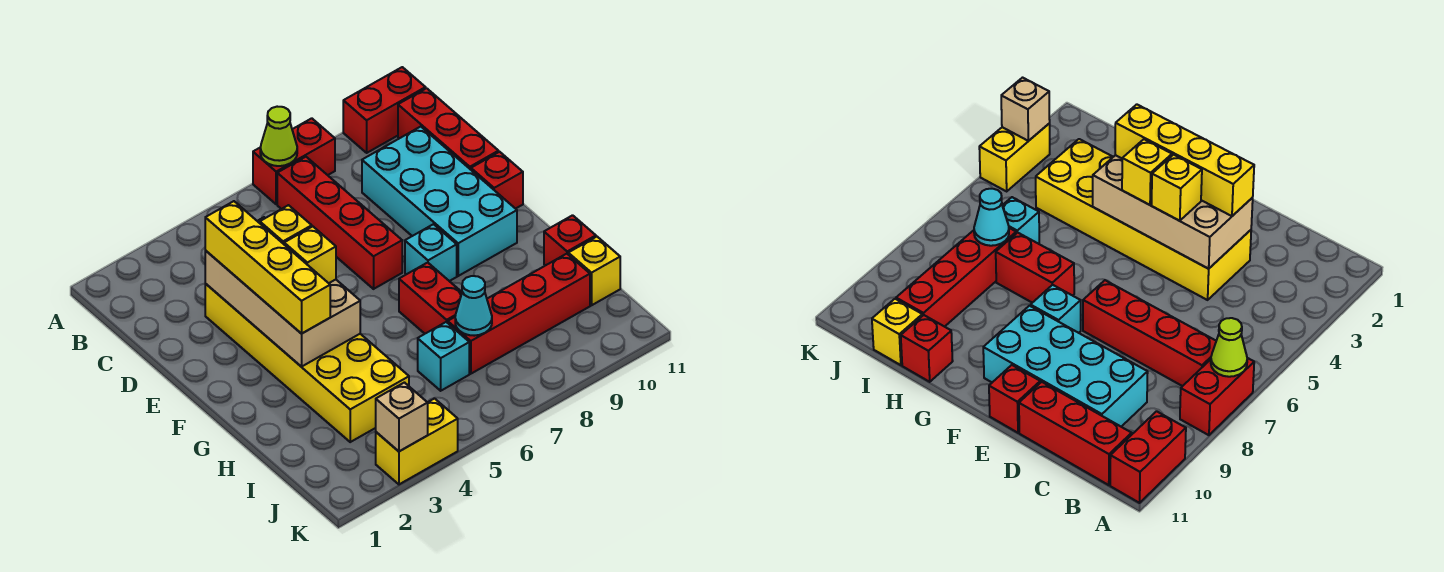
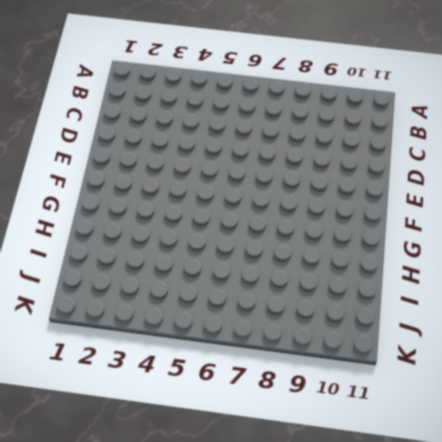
none -> red brick A7:A8 level 1
none -> red brick A10:A11 level 1
none -> red brick B7:E7 level 1

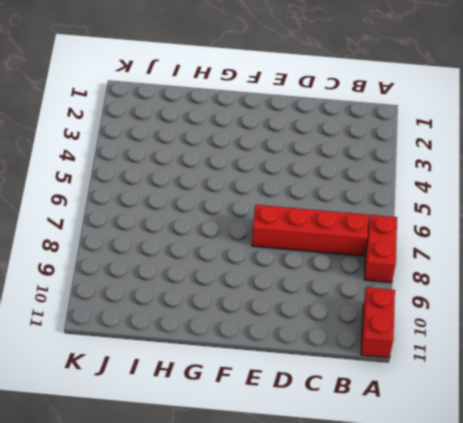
none -> red brick B11:D11 level 1
none -> cyan brick C9:F10 level 1
none -> yellow brick D3:I4 level 1

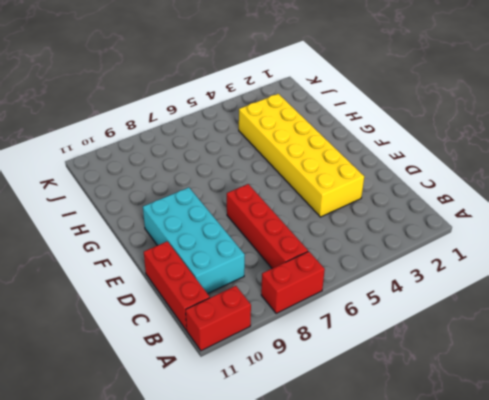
none -> red brick E11 level 1
none -> cyan brick F8 level 1
none -> red brick G7:H7 level 1

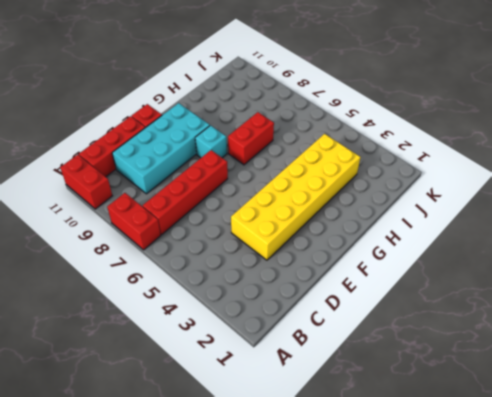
none -> red brick H11 level 1
none -> cyan brick I6 level 1
none -> red brick I7:I10 level 1

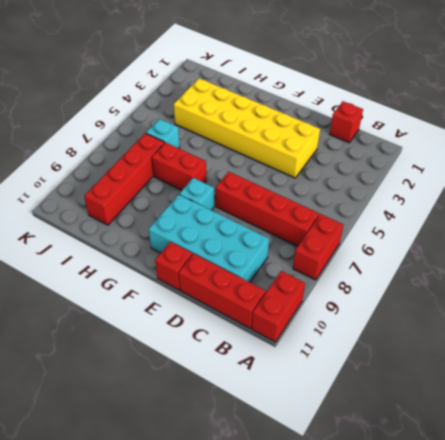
red brick C1 level 1 -> red brick H11 level 1
none -> yellow brick I11 level 1
none -> yellow brick K3:K4 level 1
none -> lime cone A7 level 2

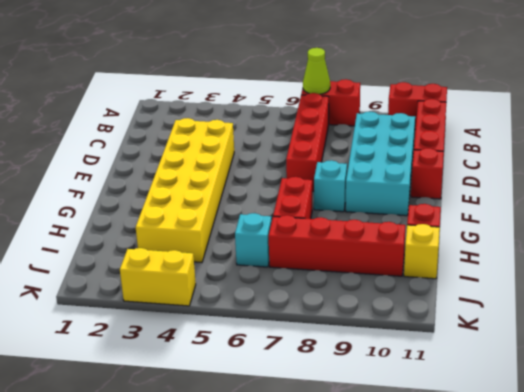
none -> tan brick D3:G4 level 2
none -> cyan cone I7 level 2
none -> tan brick K3 level 2

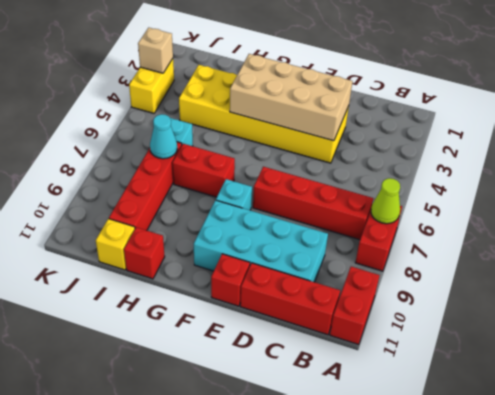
none -> yellow brick D3:G3 level 3
none -> yellow brick E4 level 3
none -> yellow brick F4 level 3

